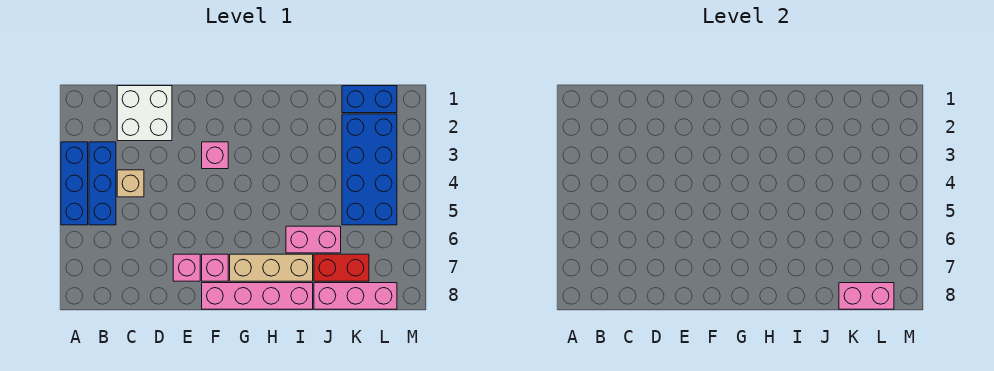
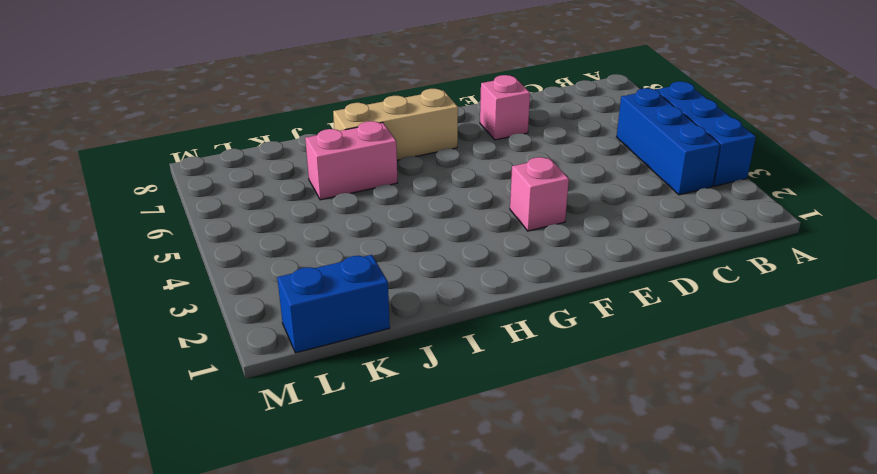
none -> white brick C1:D2 level 1
none -> tan brick C4 level 1
none -> pink brick F7 level 1

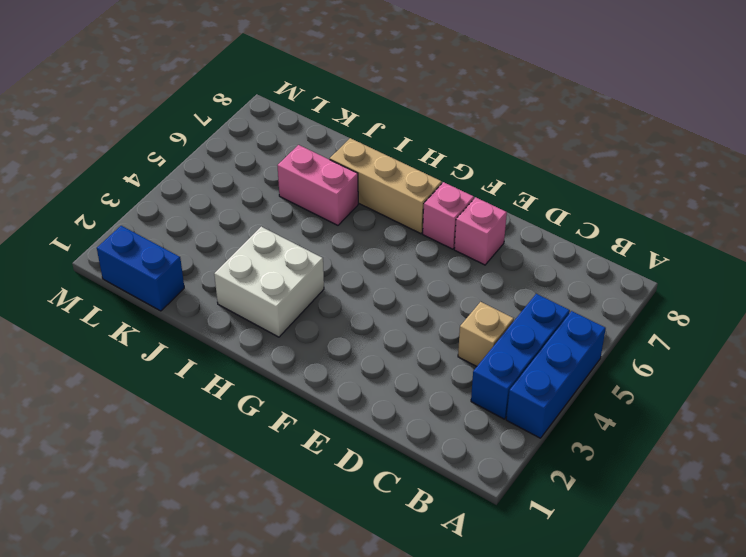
white brick H2:I3 level 1 -> white brick C1:D2 level 1
none -> pink brick F3 level 1
none -> pink brick F8:I8 level 1
none -> red brick J7:K7 level 1

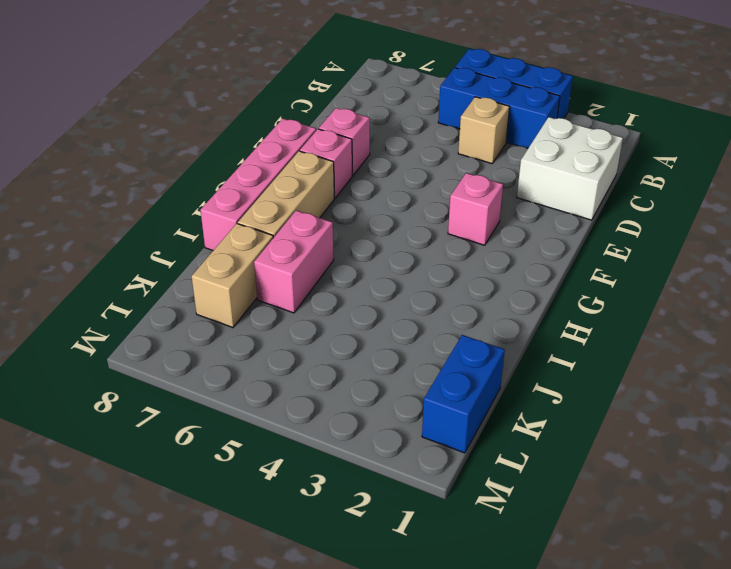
tan brick J7:K7 level 1 -> red brick J7:K7 level 1
none -> pink brick J8:L8 level 1
none -> blue brick K2:L5 level 1
none -> pink brick K8:L8 level 2

